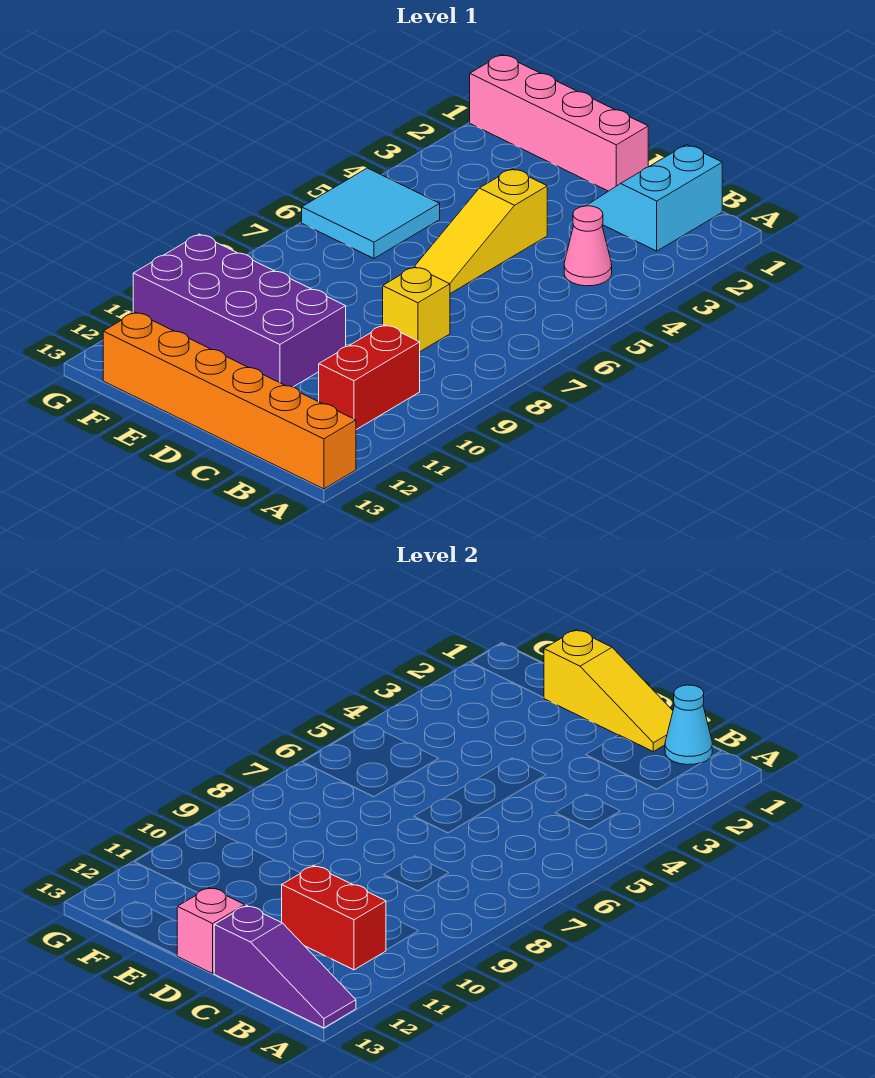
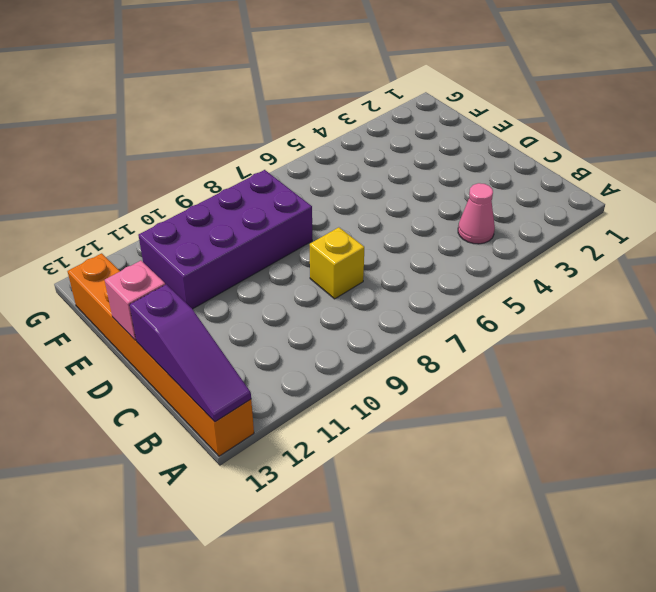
purple brick E8:F11 level 1 -> purple brick D10:G11 level 1
none -> cyan slope B1:C2 level 1 top B
none -> red brick B10:B11 level 1
none -> pink brick D1:G1 level 1

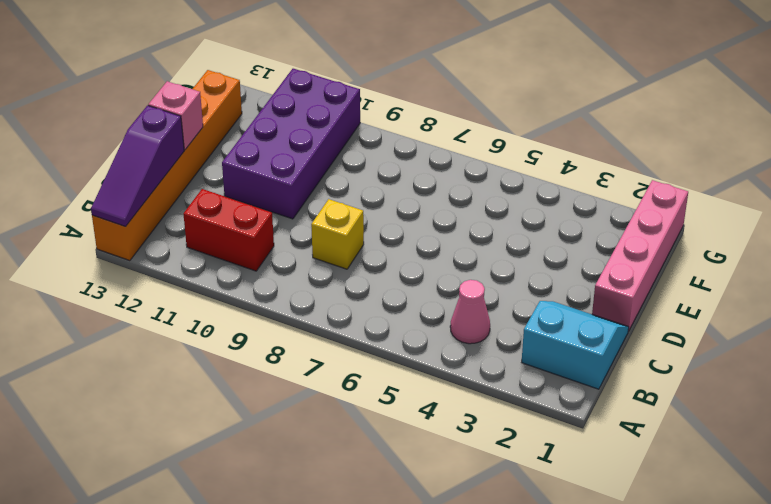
none -> yellow slope D4:D6 level 1 top 4
none -> cyan tile F5:G6 level 1
none -> cyan cone B1 level 2

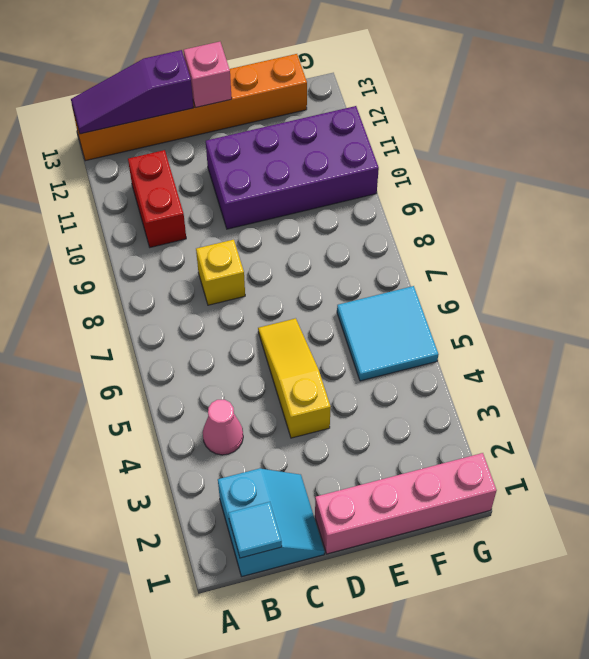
cyan tile B1 level 2 -> cyan cone B1 level 2
none -> red brick B11:C11 level 2
none -> yellow slope C1:E1 level 2 top E

